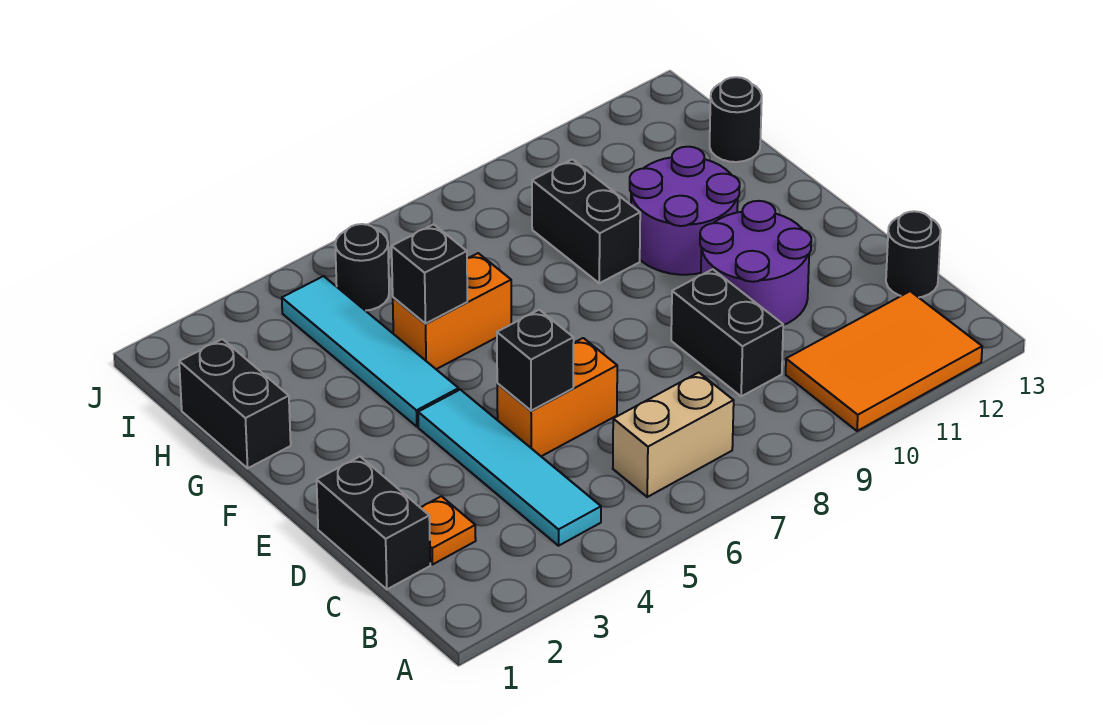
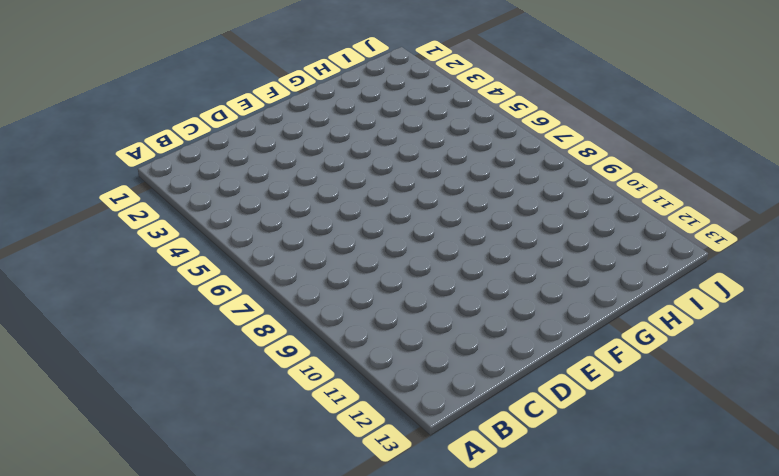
none -> orange tile A10:B12 level 1
none -> cyan tile B4:E4 level 1
none -> tan brick B6:B7 level 1

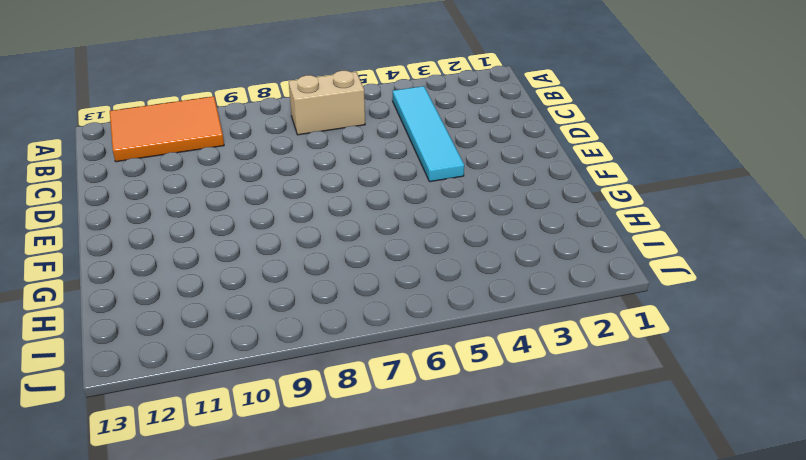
none -> black brick C1:D1 level 1
none -> orange plate C2 level 1
none -> black brick C9:D9 level 1

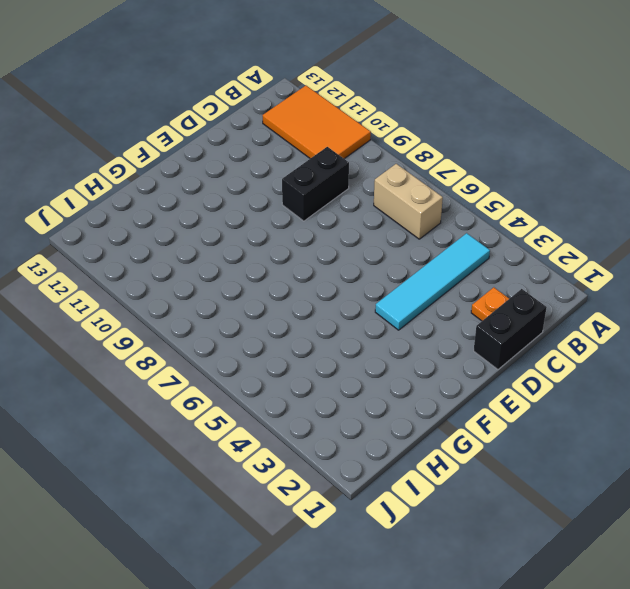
none -> black round brick C13 level 1
none -> orange brick D5:D6 level 1
none -> purple round brick D10:E11 level 1

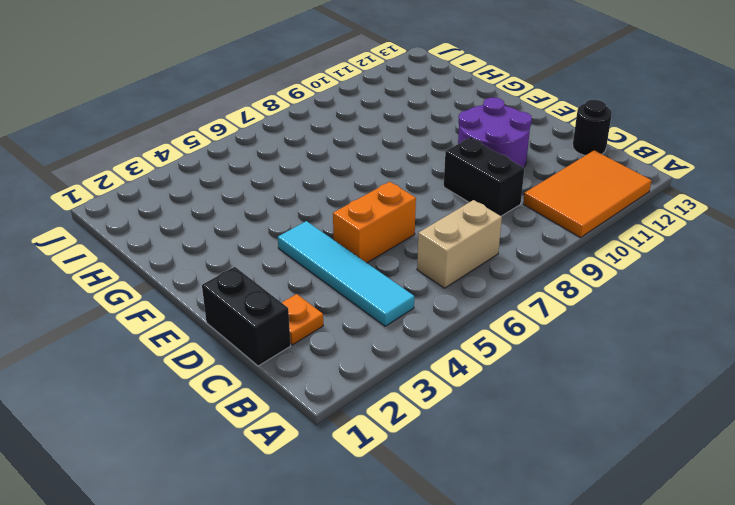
none -> cyan tile F4:I4 level 1
none -> purple round brick F10:G11 level 1
none -> black brick G1:H1 level 1

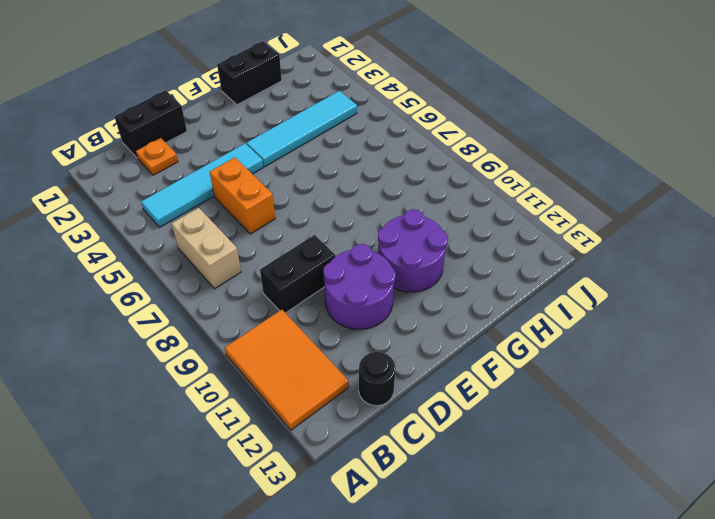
none -> orange brick G5:G6 level 1
none -> black brick G9:H9 level 1
none -> black round brick H13 level 1

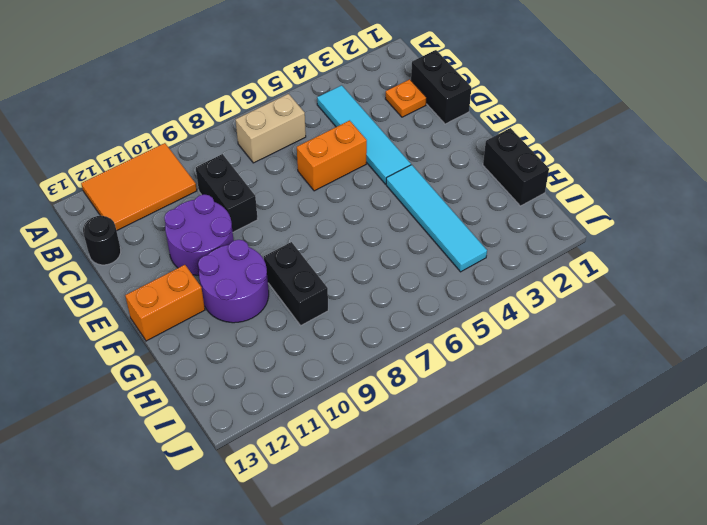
orange brick F12:F13 level 1 -> orange brick G5:G6 level 1
none -> black round brick H13 level 1
none -> black round brick I5 level 1
none -> black brick D5 level 2

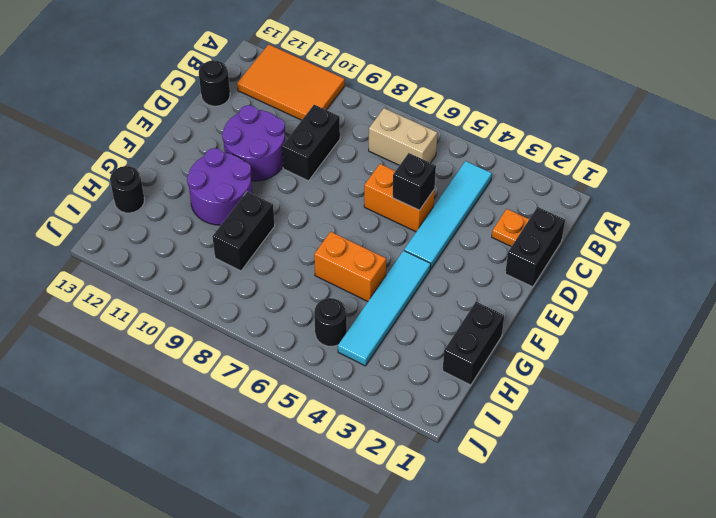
none -> black brick G5 level 2

